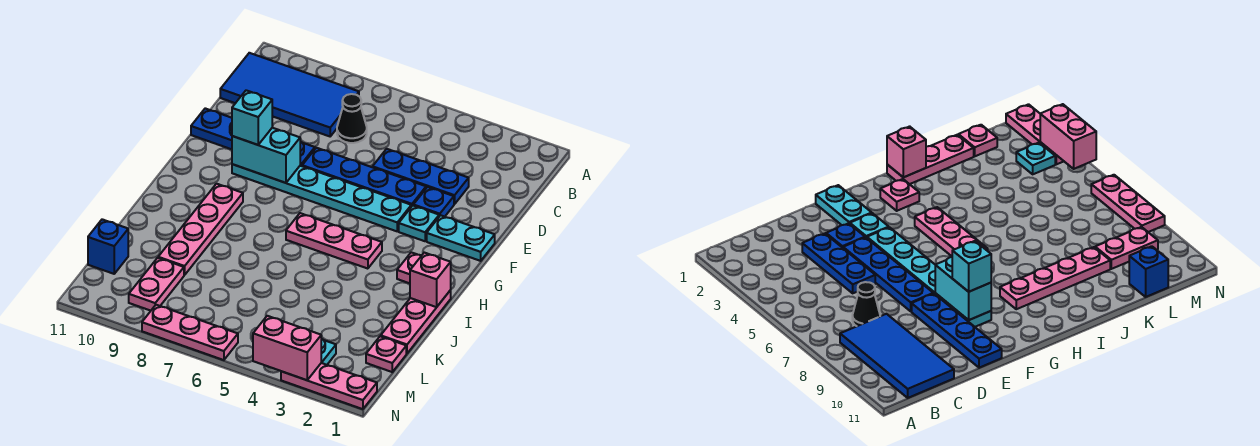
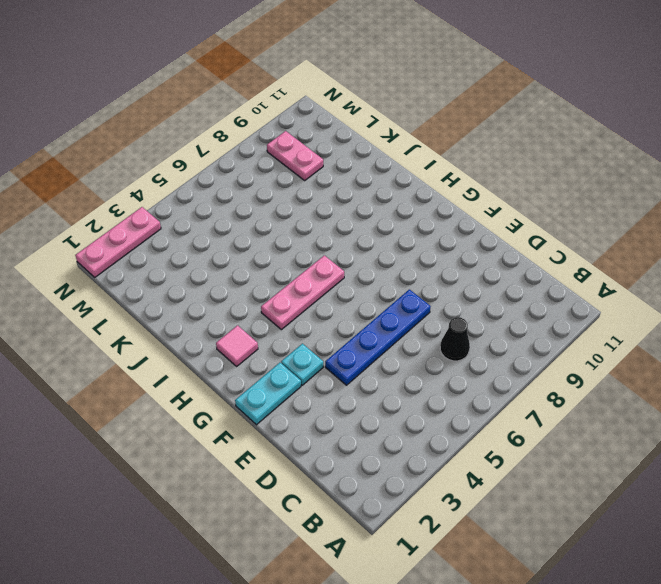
pink tile H2 level 1 -> pink plate H2 level 1
none -> blue tile B8:C11 level 1
none -> blue plate D3:D5 level 1
none -> blue plate E3 level 1

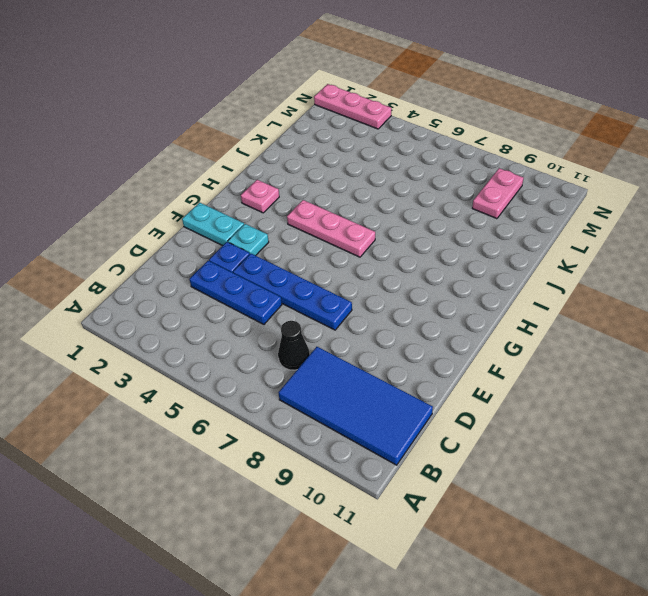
none -> blue plate E8:E11 level 1
none -> cyan plate F4:F9 level 1
none -> pink plate H9:K9 level 1

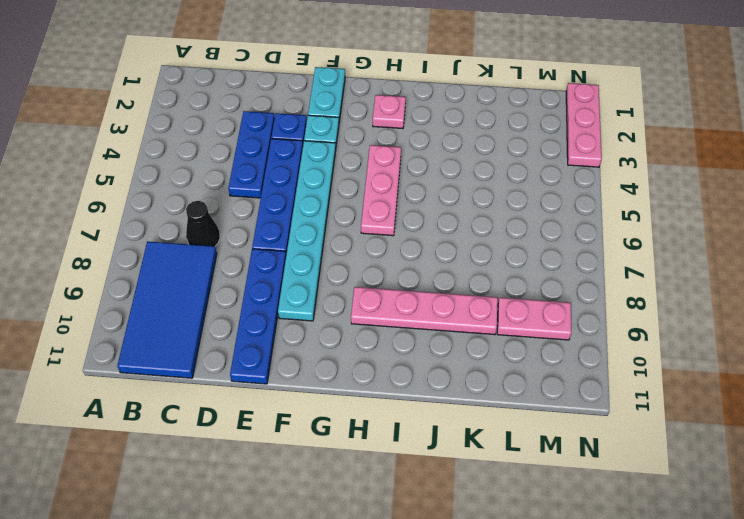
none -> pink plate I1:K1 level 1
none -> pink plate L1 level 1
none -> blue brick L11 level 1

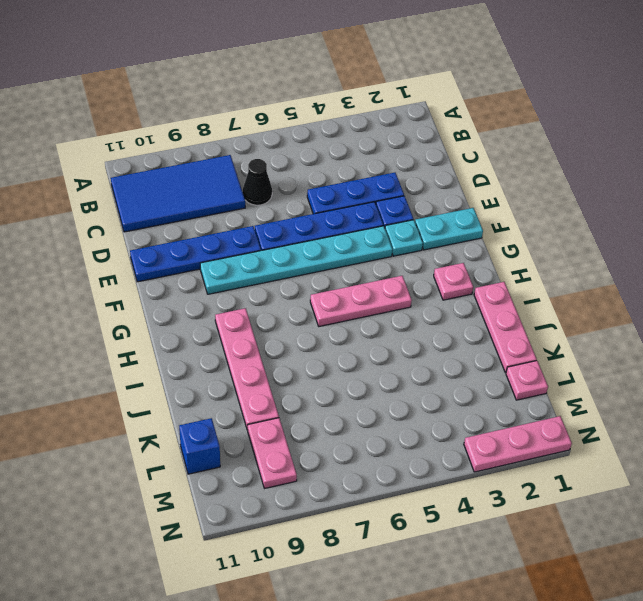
none -> cyan plate M3 level 1
none -> pink plate N6:N8 level 1
none -> cyan brick F8:F9 level 2

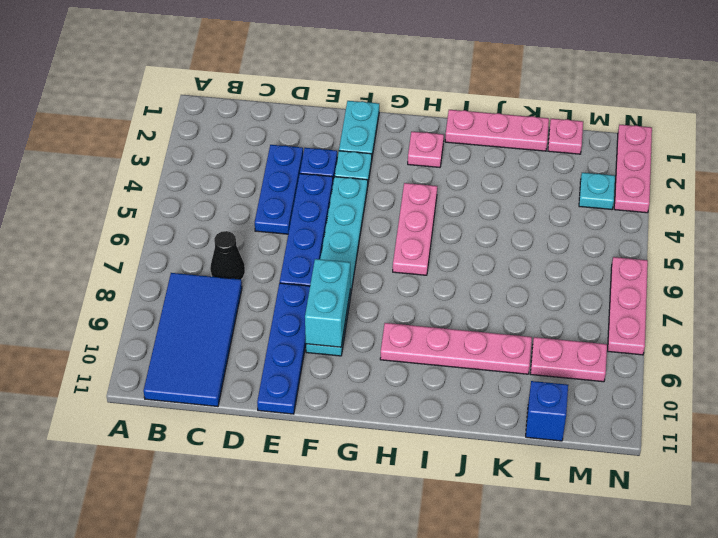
none -> pink brick I1 level 2
none -> pink brick N3:N4 level 2
none -> cyan brick F9 level 3

